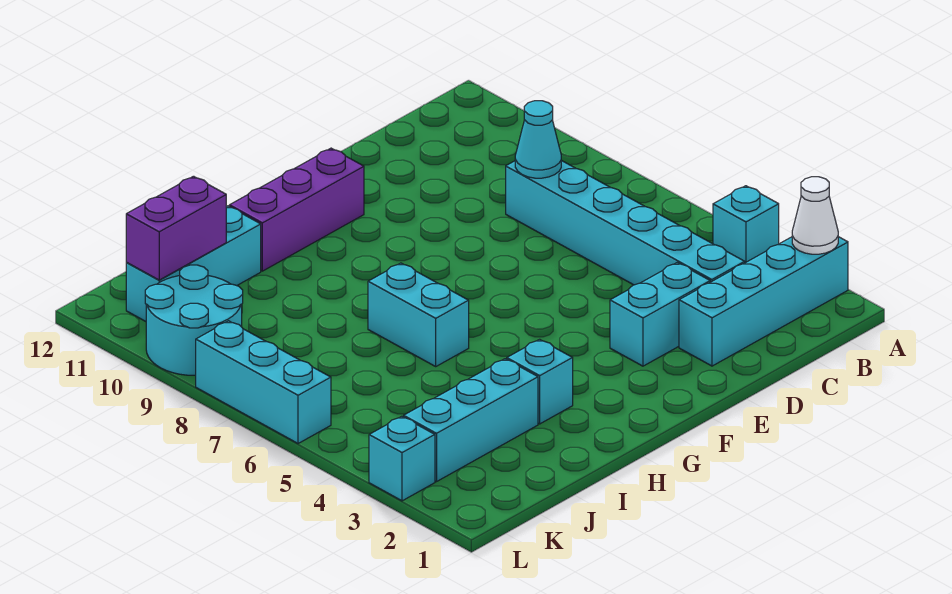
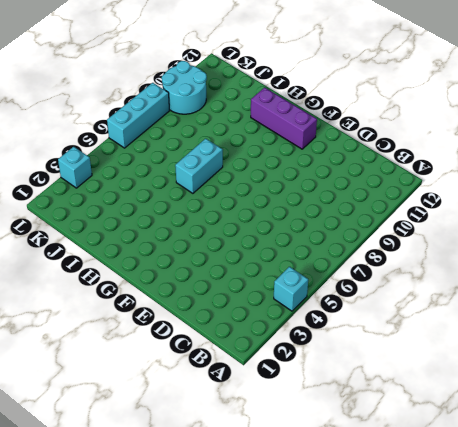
none -> cyan brick A2:D2 level 1
none -> cyan brick C3:C8 level 1
none -> cyan brick D3:E3 level 1

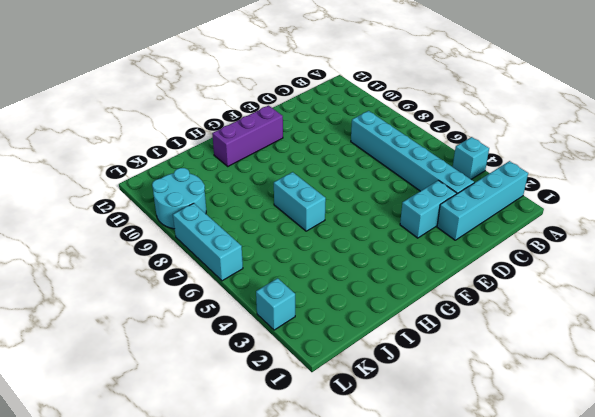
none -> cyan brick H3 level 1
none -> cyan brick I3:K3 level 1
none -> cyan brick I11:K11 level 1

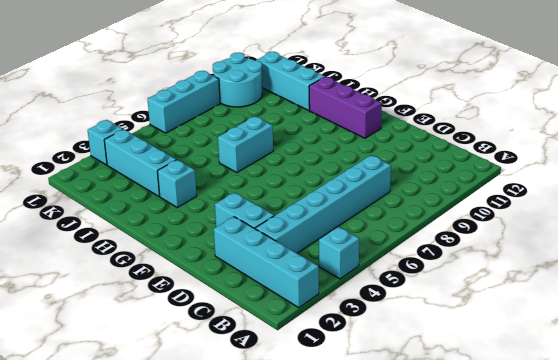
none -> white cone A2 level 2
none -> cyan cone C8 level 2
none -> purple brick J11:K11 level 2

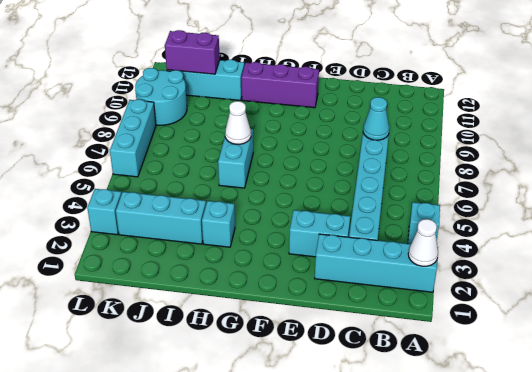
white cone H7 level 2 -> none

